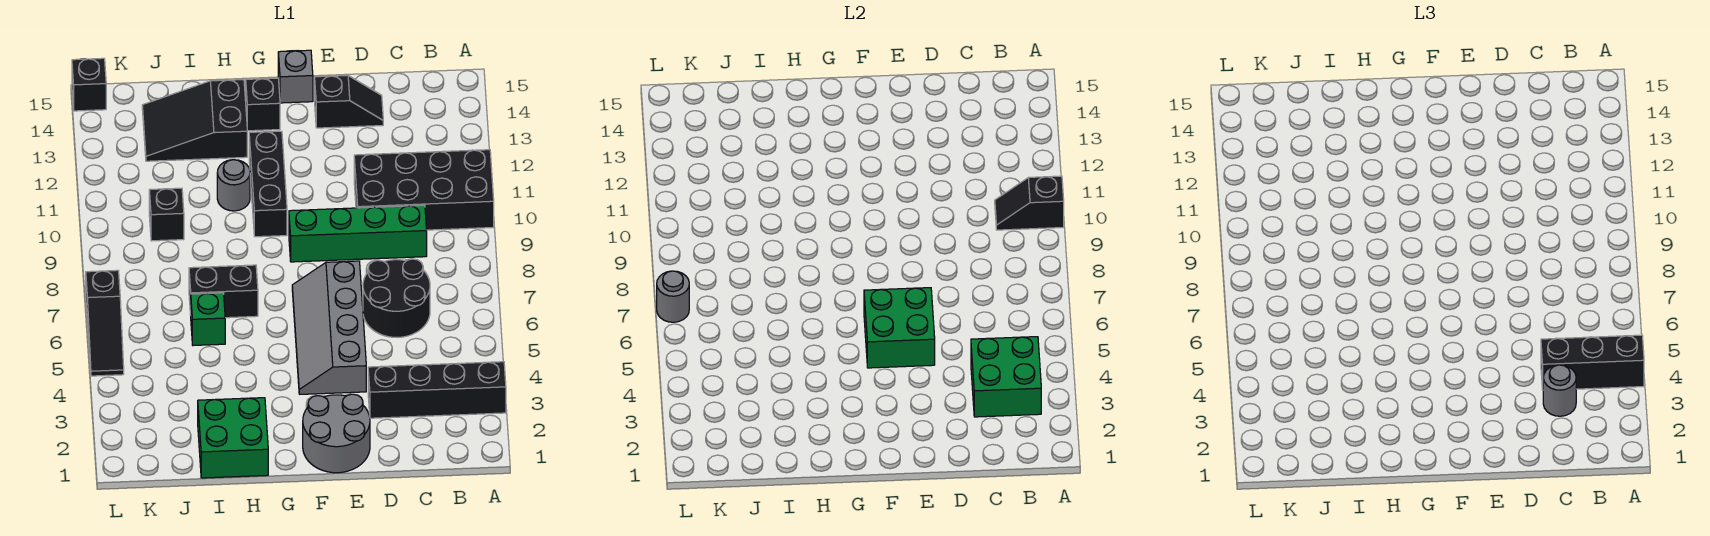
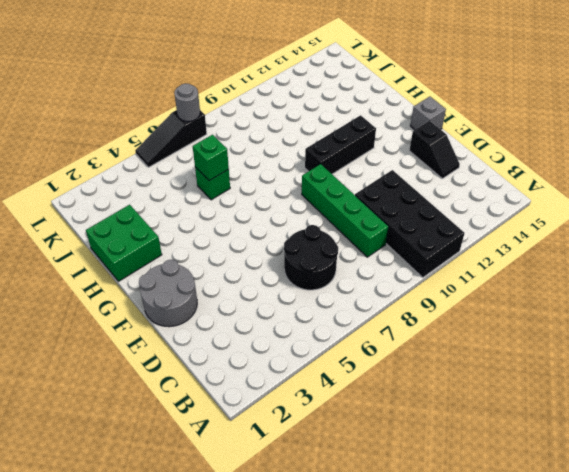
green brick I6 level 2 -> none
none -> black brick A3:D3 level 1
none -> grey slope E4:F7 level 1 top E
none -> black brick G14 level 1

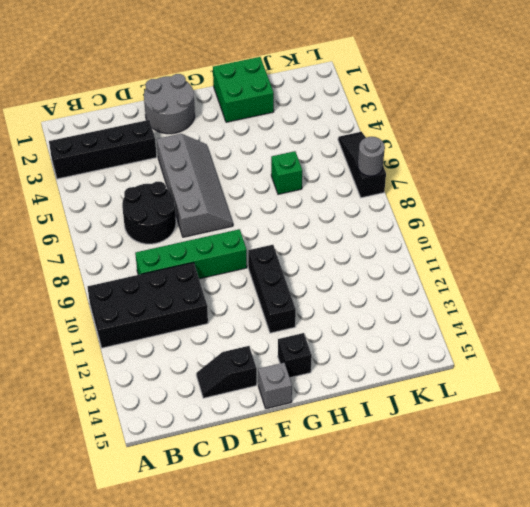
none -> black brick H7:I7 level 1
none -> grey round brick H11 level 1
none -> black slope H13:J14 level 1 top H

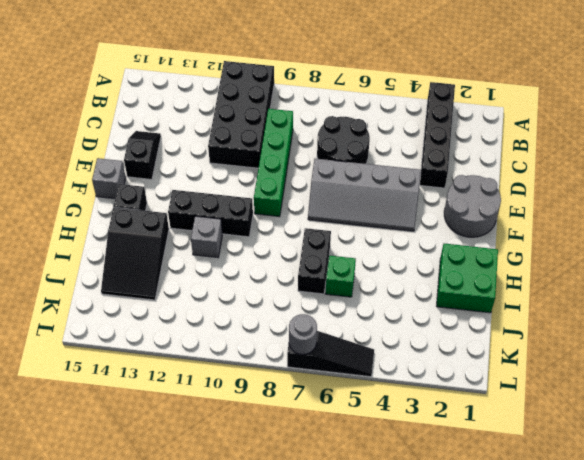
grey brick H11 level 1 -> grey round brick H11 level 1
none -> black brick J10 level 1
none -> black brick L15 level 1
none -> black slope A10:B10 level 2 top A

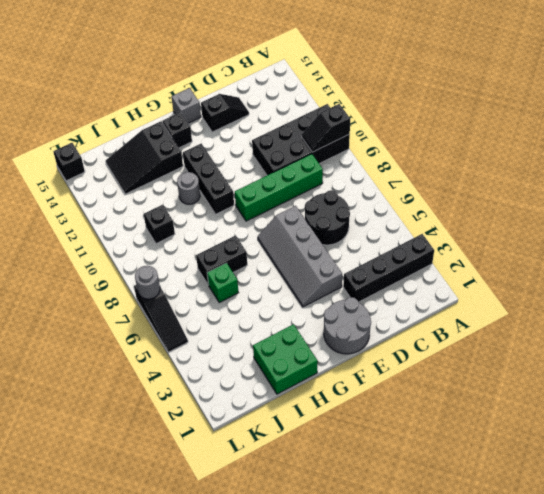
none -> green brick B3:C4 level 2
none -> green brick E5:F6 level 2
none -> black brick A4:C4 level 3

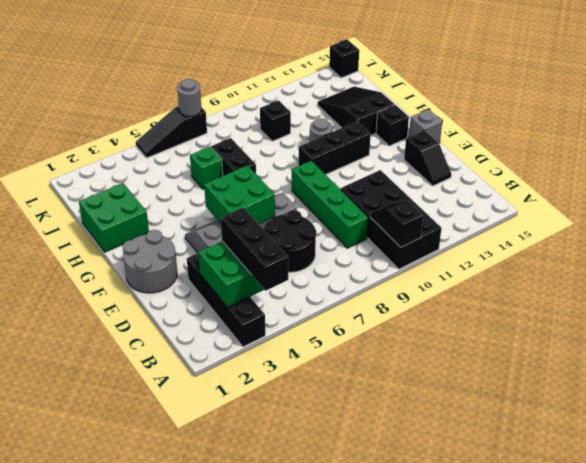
none -> grey round brick C3 level 3

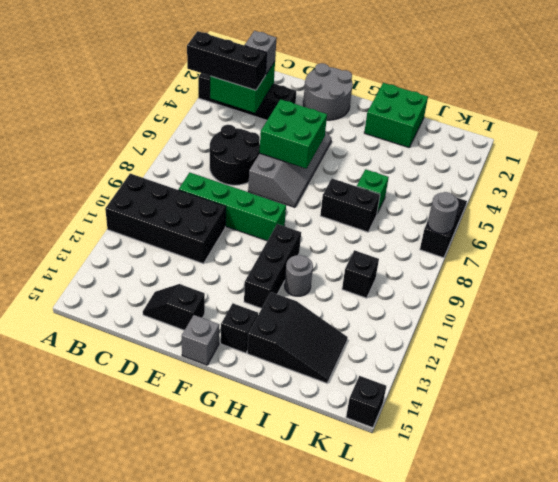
grey brick C3 level 3 -> grey round brick C3 level 3
none -> black slope A10:B10 level 2 top A

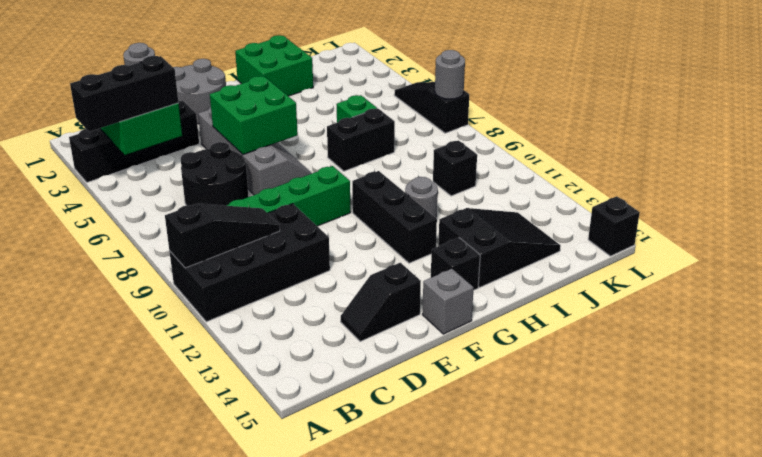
black slope A10:C10 level 2 top A -> black slope A10:B10 level 2 top A

